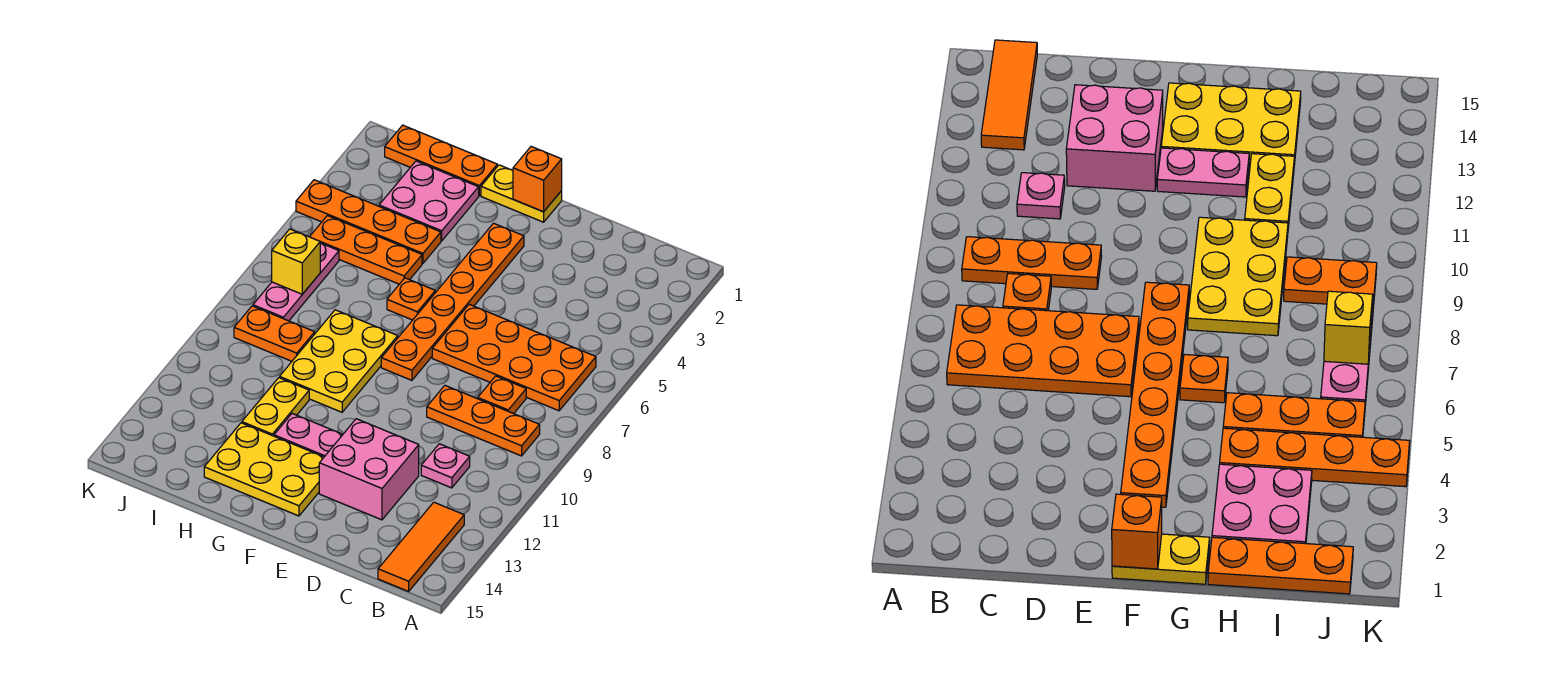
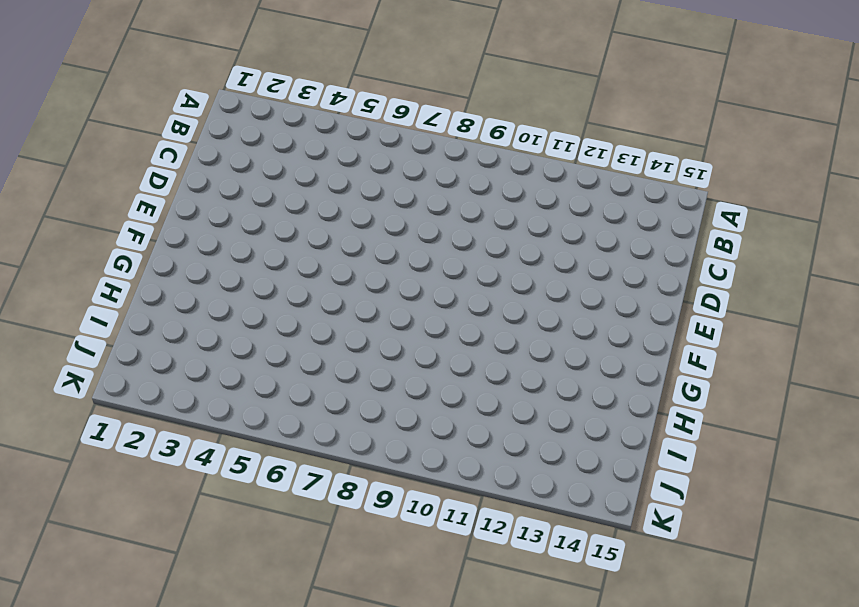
none -> orange plate B6:E7 level 1
none -> orange plate B9:D9 level 1
none -> orange tile B13:B15 level 1

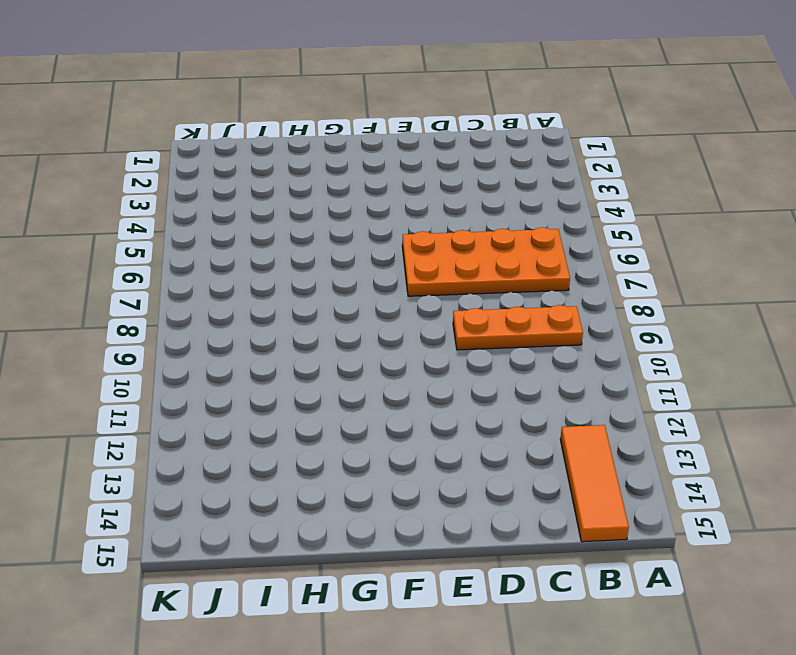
none -> orange plate C8 level 1
none -> pink plate C11 level 1
none -> pink brick D12:E13 level 1

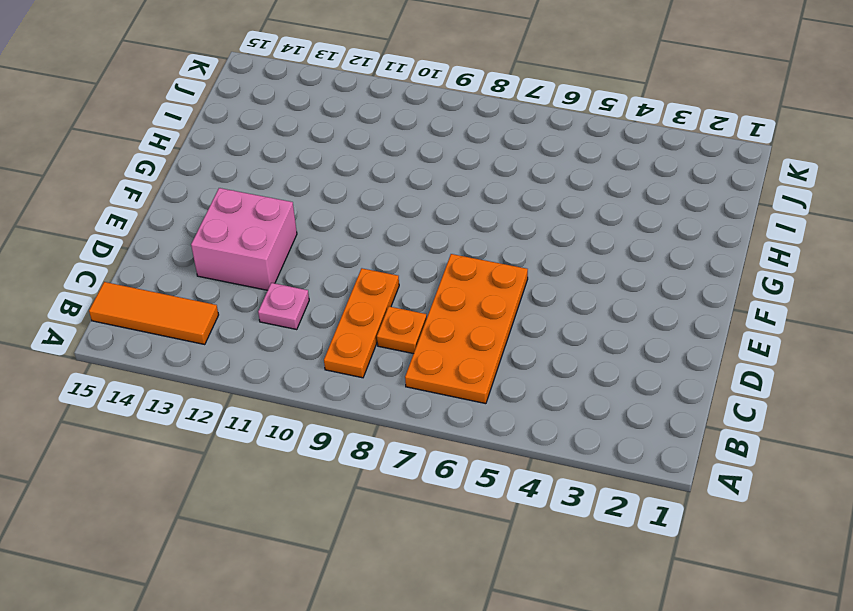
none -> yellow plate F1:G1 level 1
none -> orange plate F3:F8 level 1
none -> pink plate F12:G12 level 1

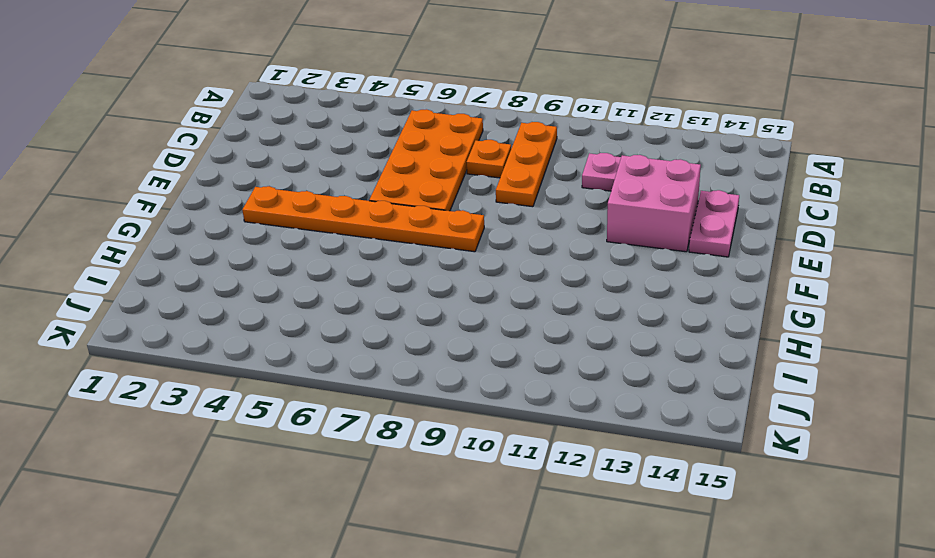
pink plate D14:E14 level 1 -> pink plate F12:G12 level 1
none -> orange tile B13:B15 level 1
none -> yellow plate F1:G1 level 1
none -> yellow plate F13:H14 level 1

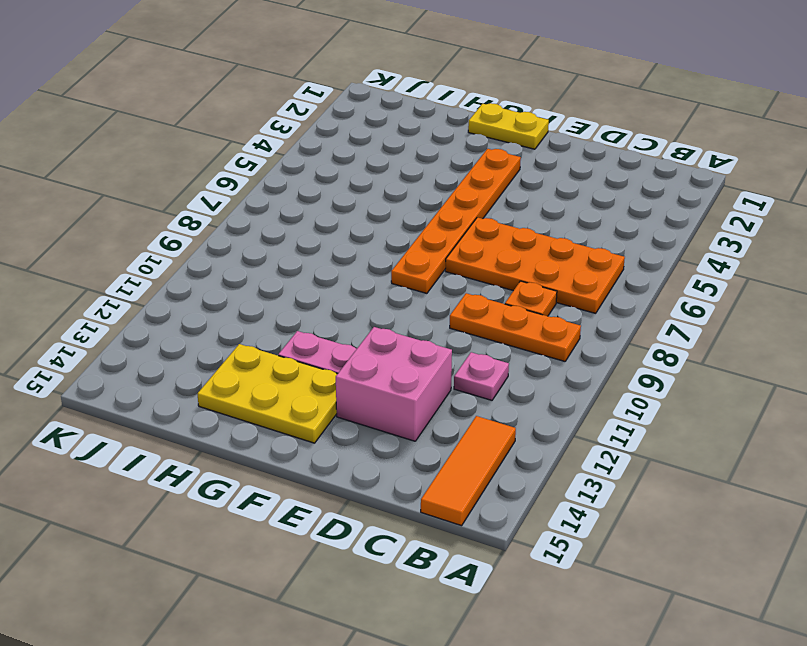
none -> orange plate G6 level 1
none -> yellow plate G8:H10 level 1
none -> orange plate H1:J1 level 1

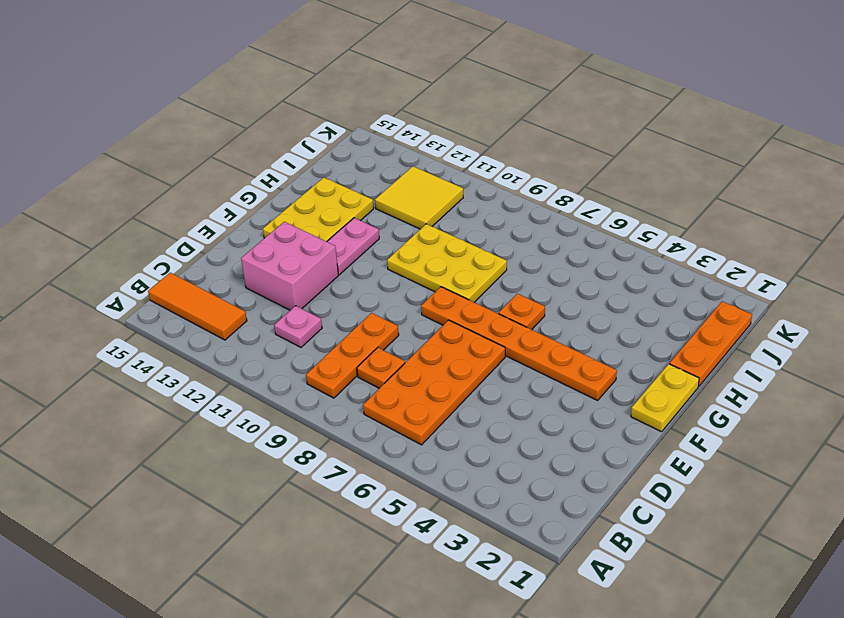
yellow tile I11:J12 level 1 -> none
none -> pink plate H2:I3 level 1
none -> orange plate H4:K4 level 1
none -> orange plate H5:J5 level 1

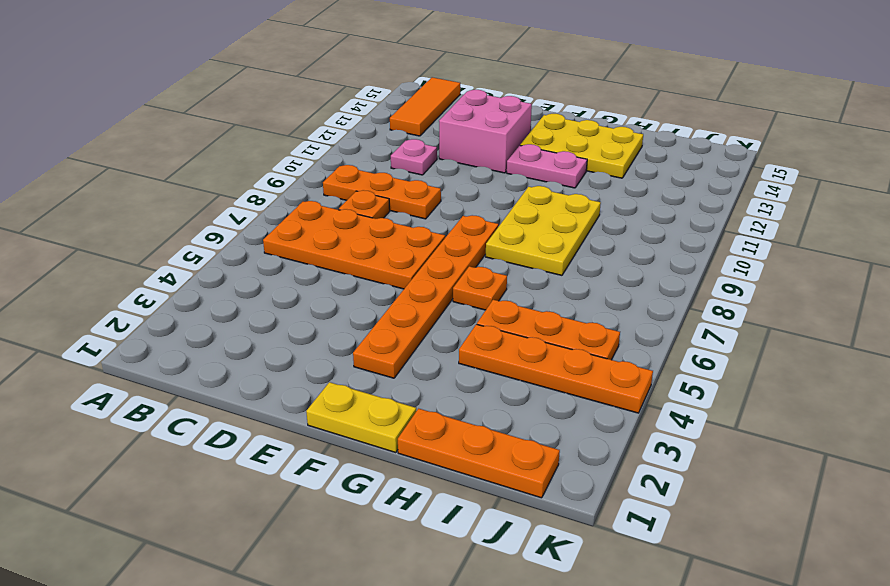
none -> pink plate H2:I3 level 1
none -> yellow plate H11:H12 level 1
none -> orange plate I9:J9 level 1

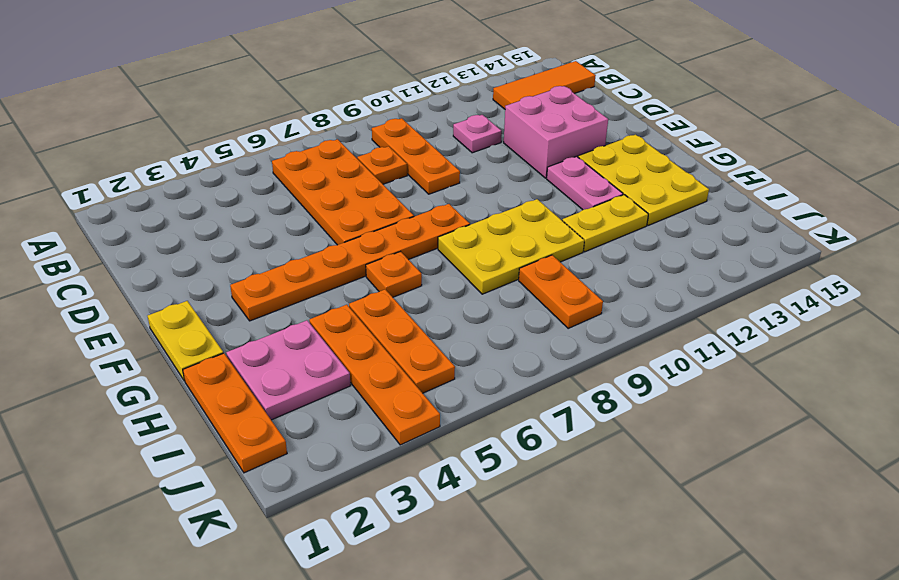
none -> pink plate J6:J8 level 1
none -> orange brick F1 level 2
none -> yellow brick J7 level 2

